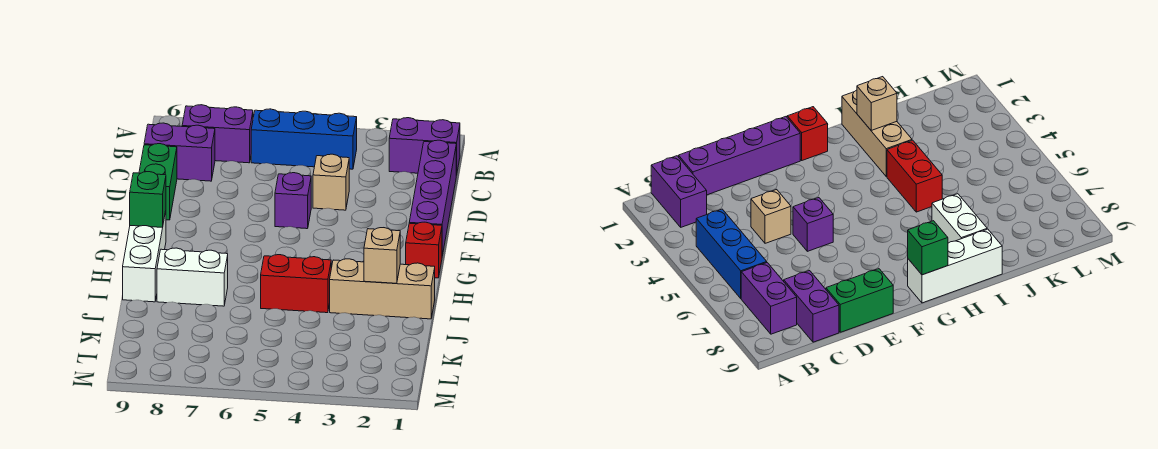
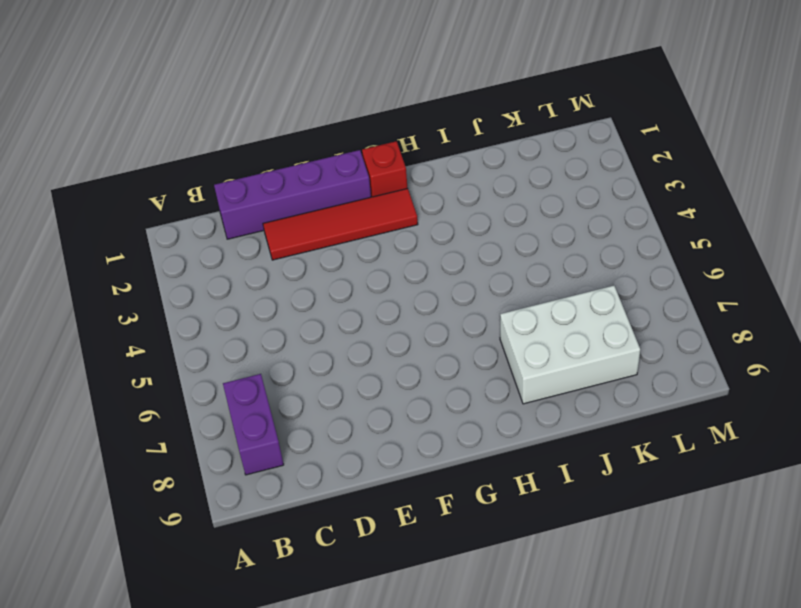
red tile D2:G2 level 1 -> none
white brick I7:K8 level 1 -> white brick I7:I8 level 1
none -> purple brick B1:B2 level 1
none -> blue brick B4:B6 level 1
none -> purple brick C8:C9 level 1

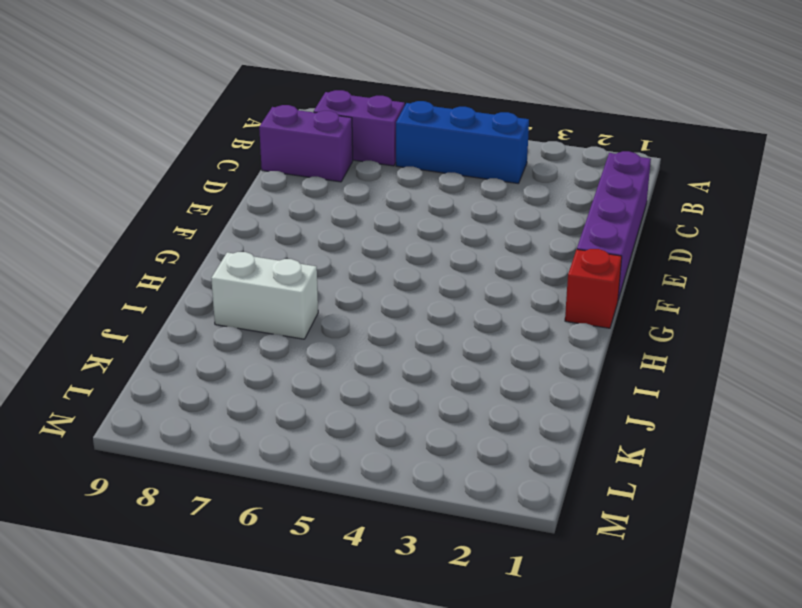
none -> purple brick B1:B2 level 1
none -> tan brick D4 level 1
none -> green brick D9:E9 level 1

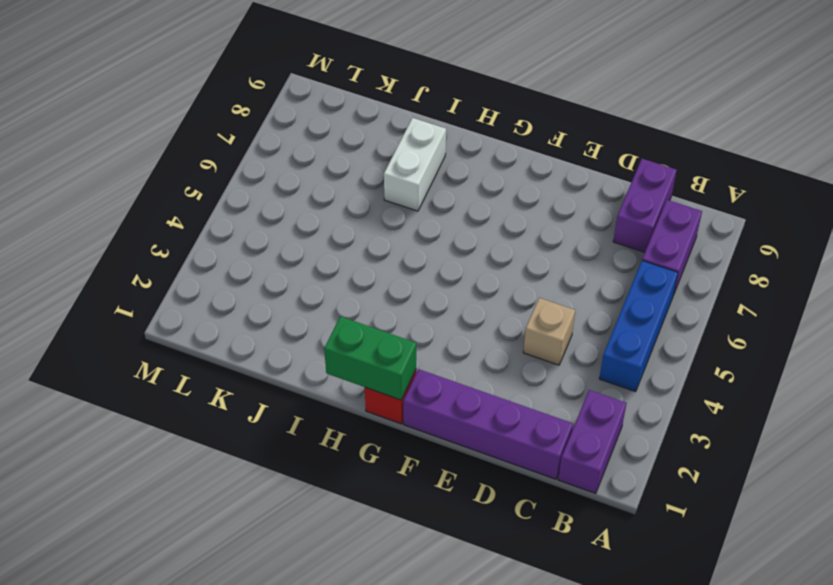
green brick G1:H1 level 2 -> green brick D9:E9 level 1
none -> purple brick E5 level 1
none -> white brick G9:I9 level 1
none -> tan brick I1:I3 level 1

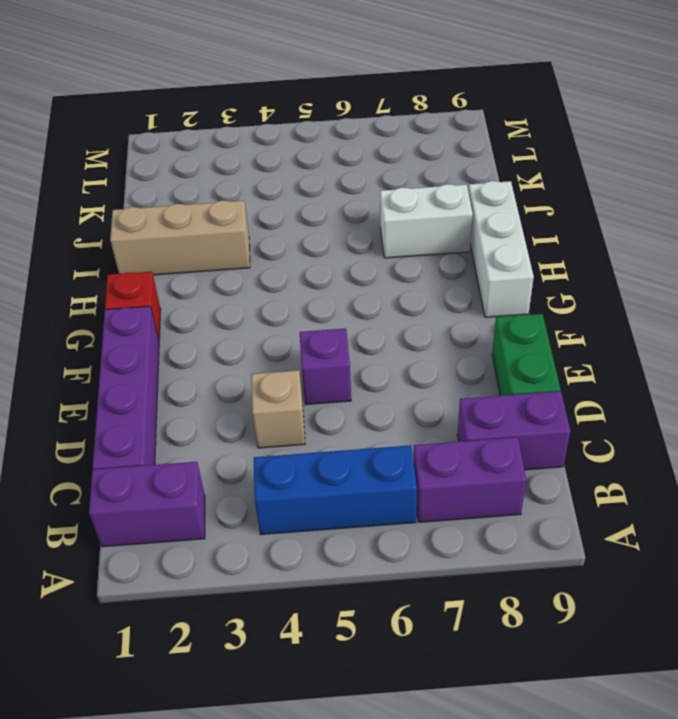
none -> red brick I4:I5 level 1
none -> green brick G9 level 2
none -> tan brick I2 level 2

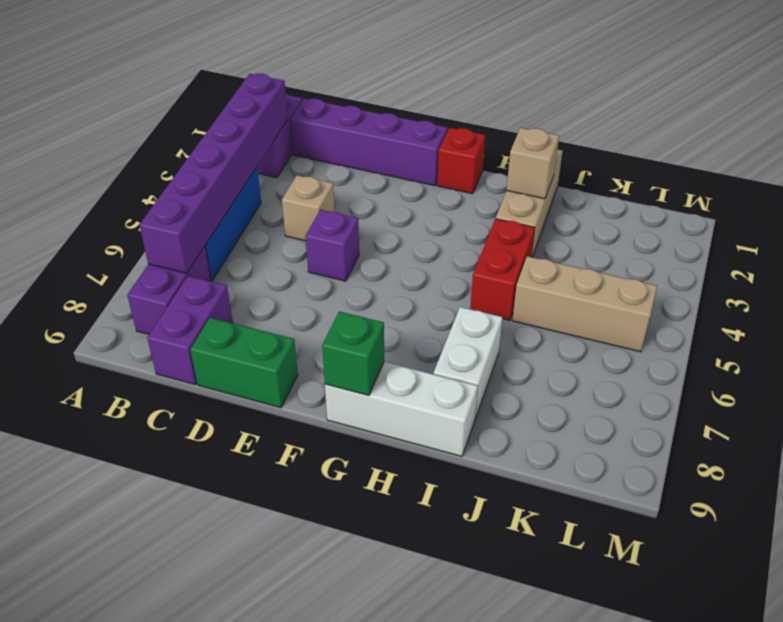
purple brick B2:B7 level 2 -> none
tan brick J5:L5 level 1 -> none

